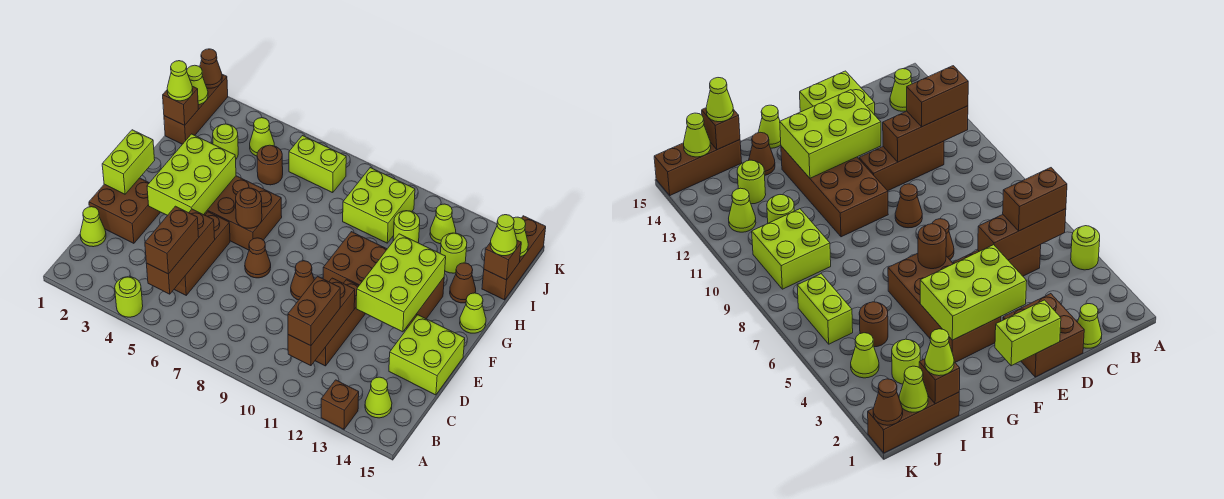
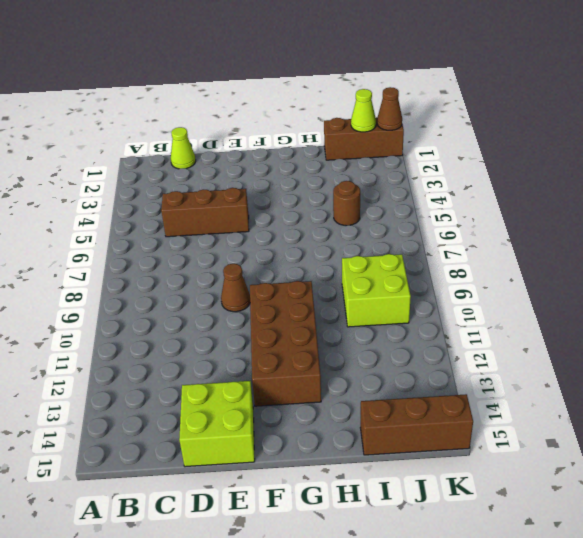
none -> lime round brick A4 level 1
none -> brown brick A13 level 1
none -> lime cone B14 level 1
none -> brown brick C11:E11 level 1

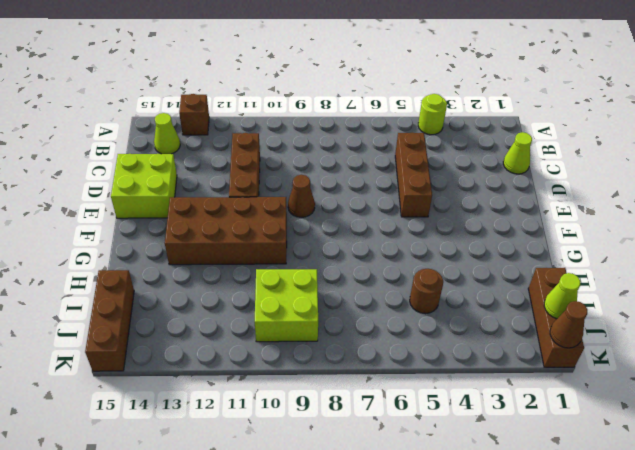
none -> brown brick D1:E2 level 1
none -> brown cone E7 level 1
none -> brown brick F3:G6 level 1
none -> lime cone G15 level 1

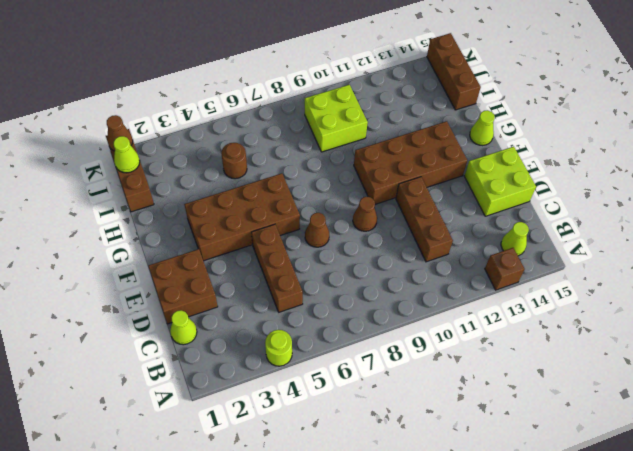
none -> brown cone H14 level 1
none -> lime round brick I3 level 1
none -> lime round brick I11 level 1
none -> lime round brick I13 level 1

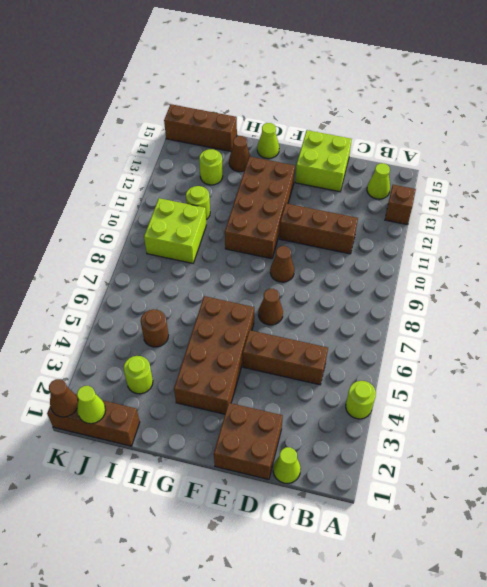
none -> lime cone J4 level 1
none -> lime brick J6:J7 level 1
none -> lime cone J12 level 1
none -> brown brick B5:D5 level 2

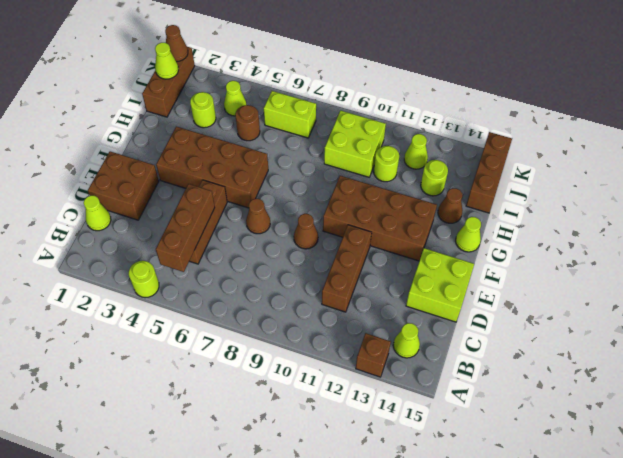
none -> brown brick B11:D11 level 2
none -> lime brick E1:F1 level 2
none -> lime brick E3:G4 level 2
none -> lime brick E12:G13 level 2

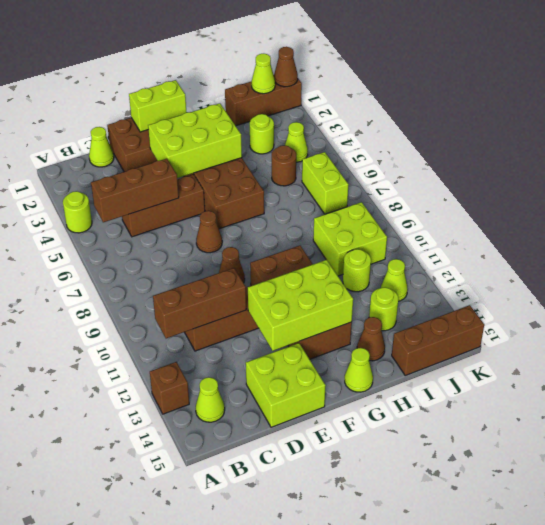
none -> brown round brick F6 level 2
none -> brown brick I1 level 2
none -> brown brick I15 level 2
none -> lime cone J15 level 2

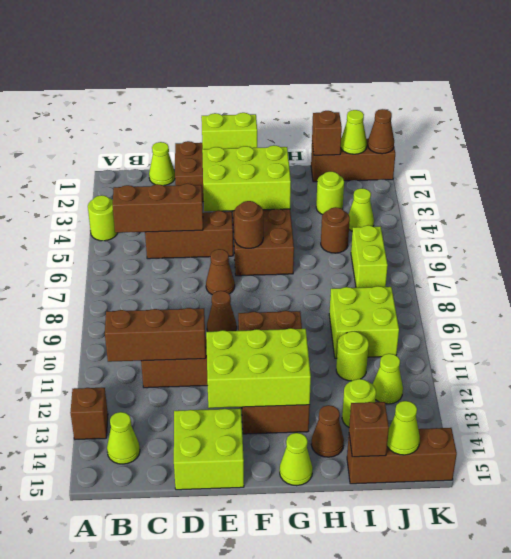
none -> brown brick B5:C5 level 3
none -> brown brick B11:C11 level 3
none -> lime cone I1 level 3
none -> lime cone I15 level 3

